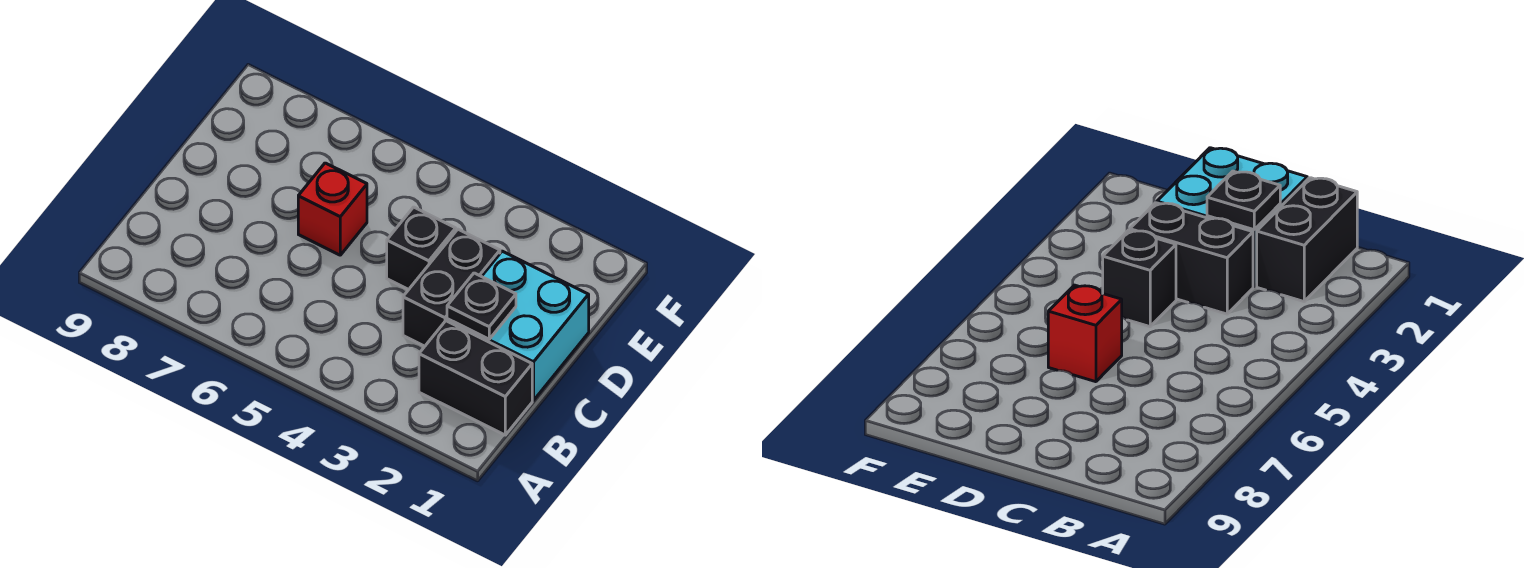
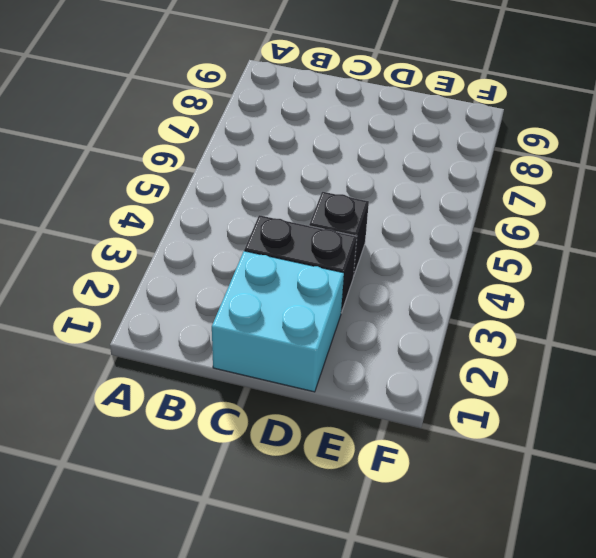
none -> black brick B1:B2 level 1
none -> red brick D6 level 1

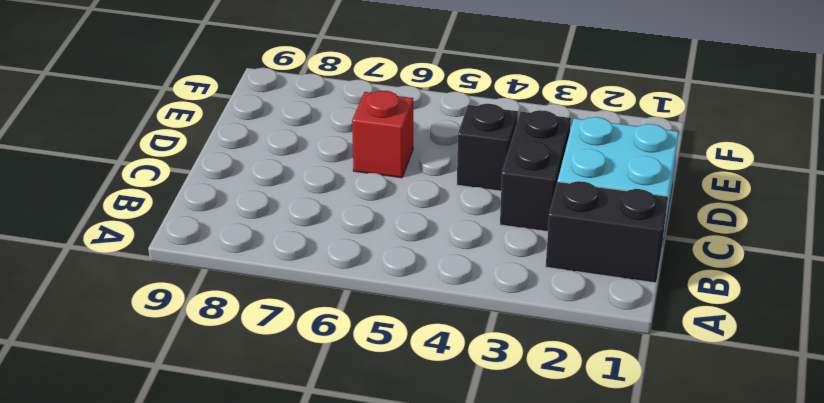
none -> black plate C2 level 2

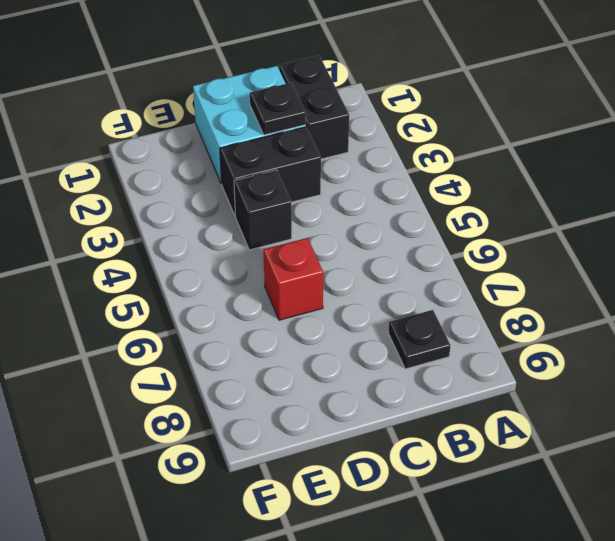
black plate B8 level 1 -> none

